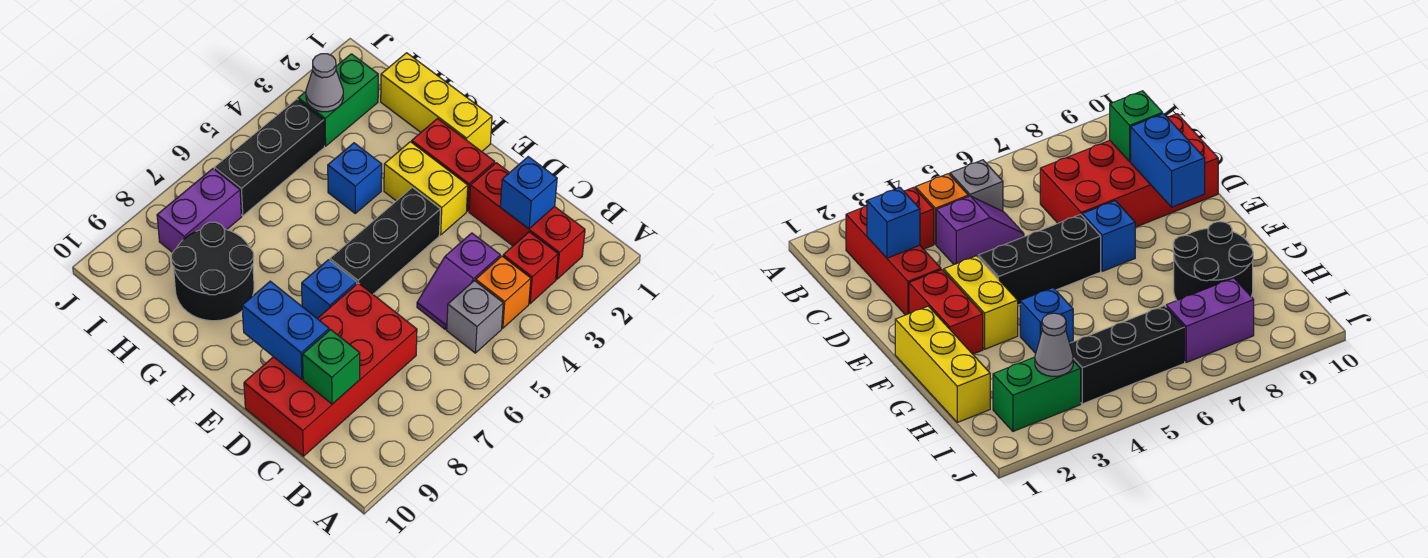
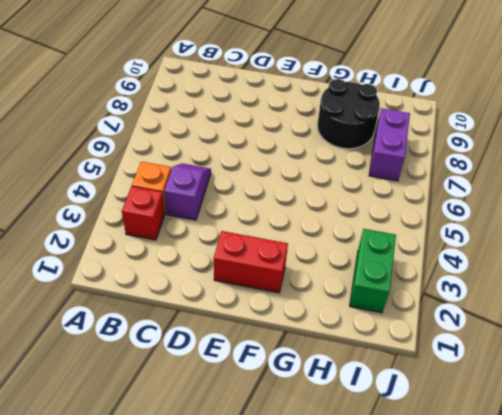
none -> red brick B2:D2 level 1
none -> grey brick B5 level 1
none -> red brick C7:D10 level 1

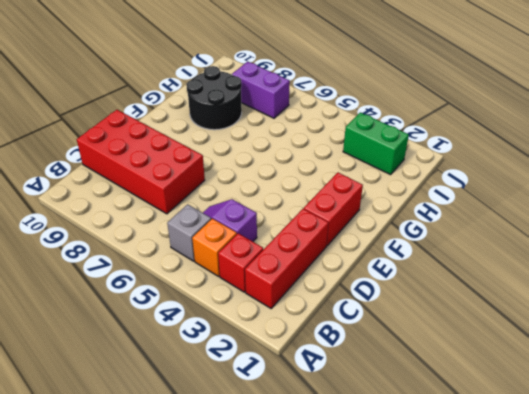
none -> yellow brick E3:F3 level 1
none -> black brick E4:E6 level 1
none -> blue brick E7 level 1

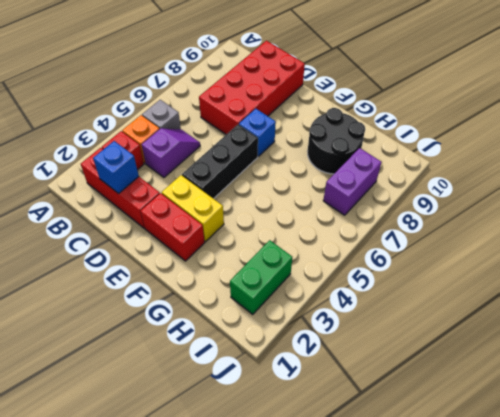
none -> yellow brick F1:H1 level 1
none -> blue brick G4 level 1
none -> black brick I4:I6 level 1

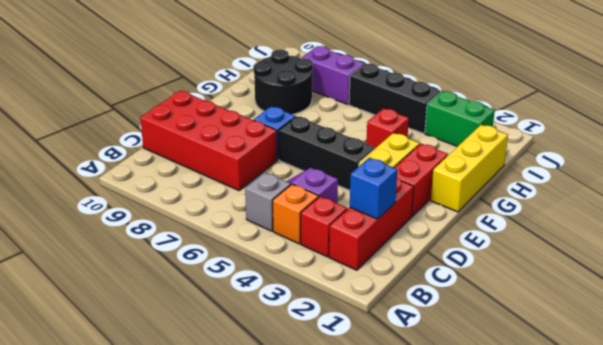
red brick G4 level 1 -> blue brick G4 level 1
none -> green brick C9 level 2
none -> blue brick D9:E9 level 2
none -> grey cone I3 level 2

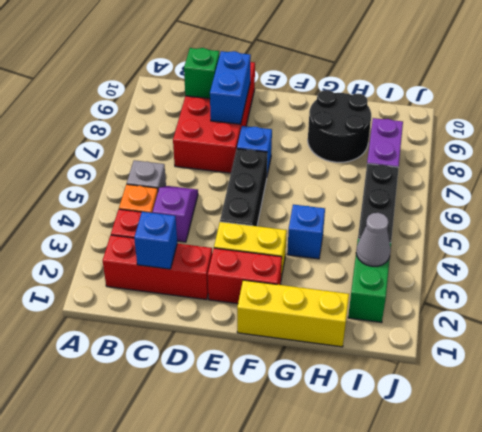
blue brick D8:D9 level 2 -> blue brick D9:E9 level 2

